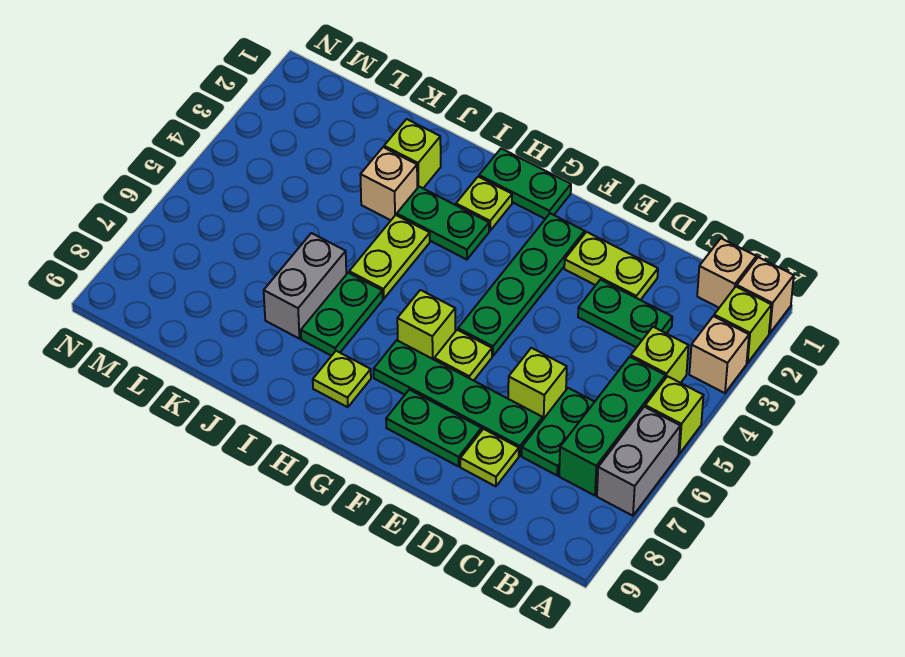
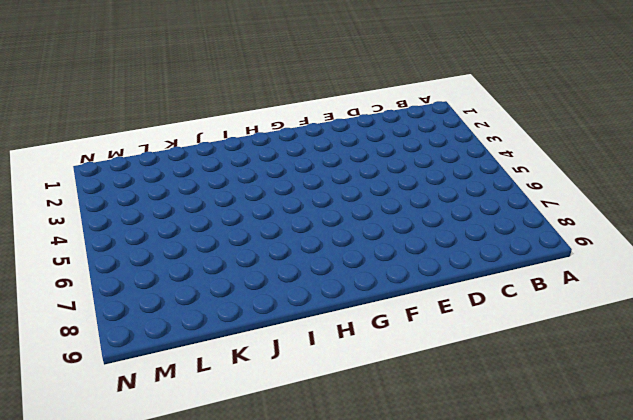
none -> tan brick A1 level 1
none -> lime brick A2 level 1
none -> tan brick A3 level 1

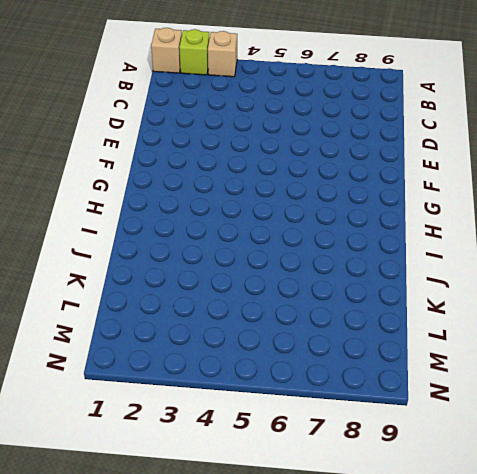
none -> lime brick A5 level 1
none -> grey brick A6:A7 level 1
none -> tan brick B1 level 1

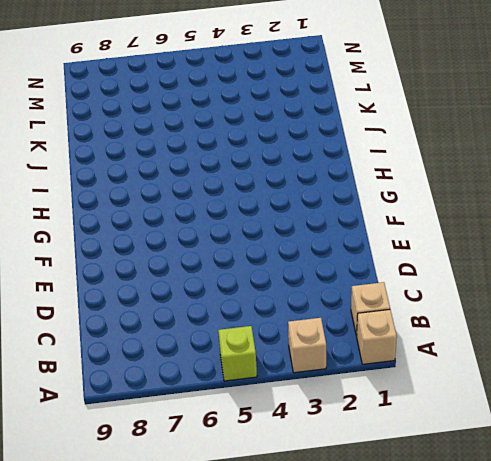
none -> lime brick A2 level 1
none -> grey brick A6:A7 level 1
none -> lime brick B4 level 1

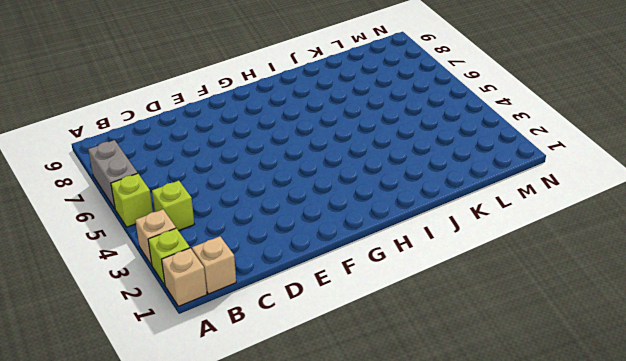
none -> green brick B5:B7 level 1
none -> green plate C3:D3 level 1
none -> green plate C6:C7 level 1

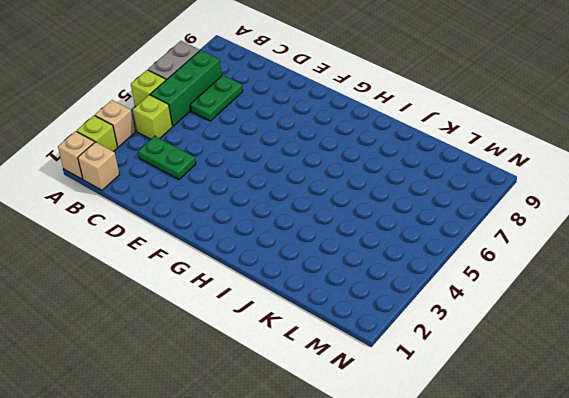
none -> lime plate D2:E2 level 1
none -> lime brick D6 level 1
none -> green plate D7:G7 level 1

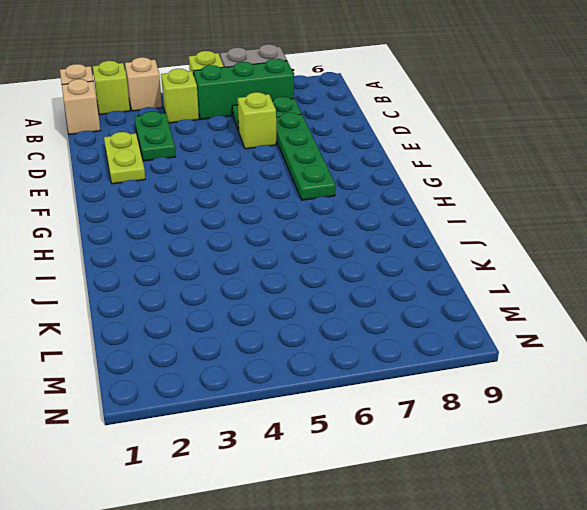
none -> lime plate D8 level 1
none -> green plate E8:F8 level 1
none -> green plate F2:F5 level 1

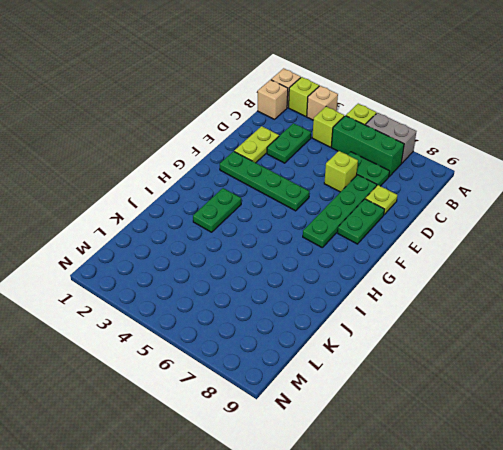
none -> lime plate F6 level 1
none -> green plate G1:H1 level 1
none -> lime brick G6 level 1

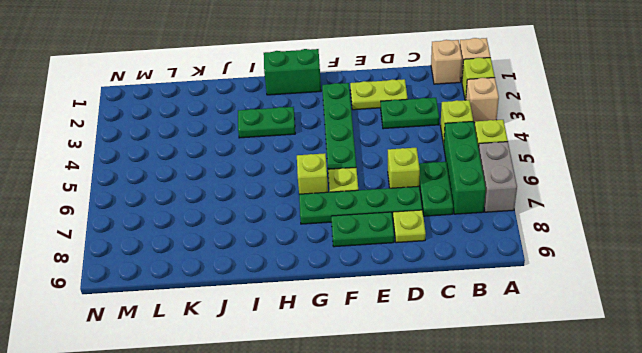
green brick G1:H1 level 1 -> green plate G1:H1 level 1
none -> lime plate H2 level 1
none -> lime plate H8 level 1
none -> lime plate I4:I5 level 1

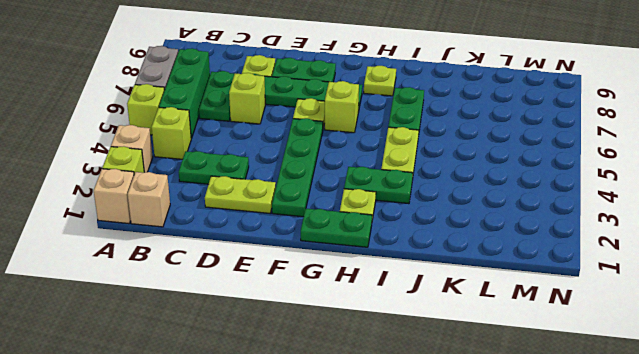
none -> lime brick J2 level 1
none -> tan brick J3 level 1
none -> grey brick J6:J7 level 1

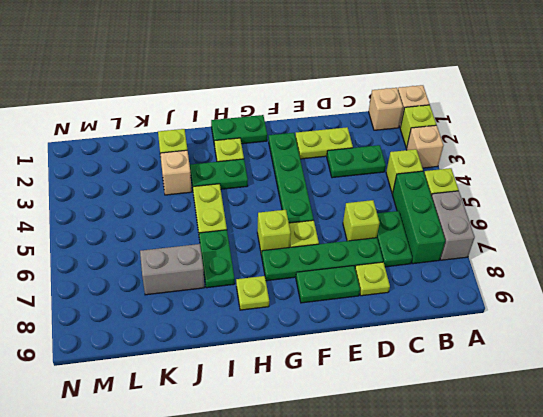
grey brick J7:K7 level 1 -> grey brick J6:J7 level 1

